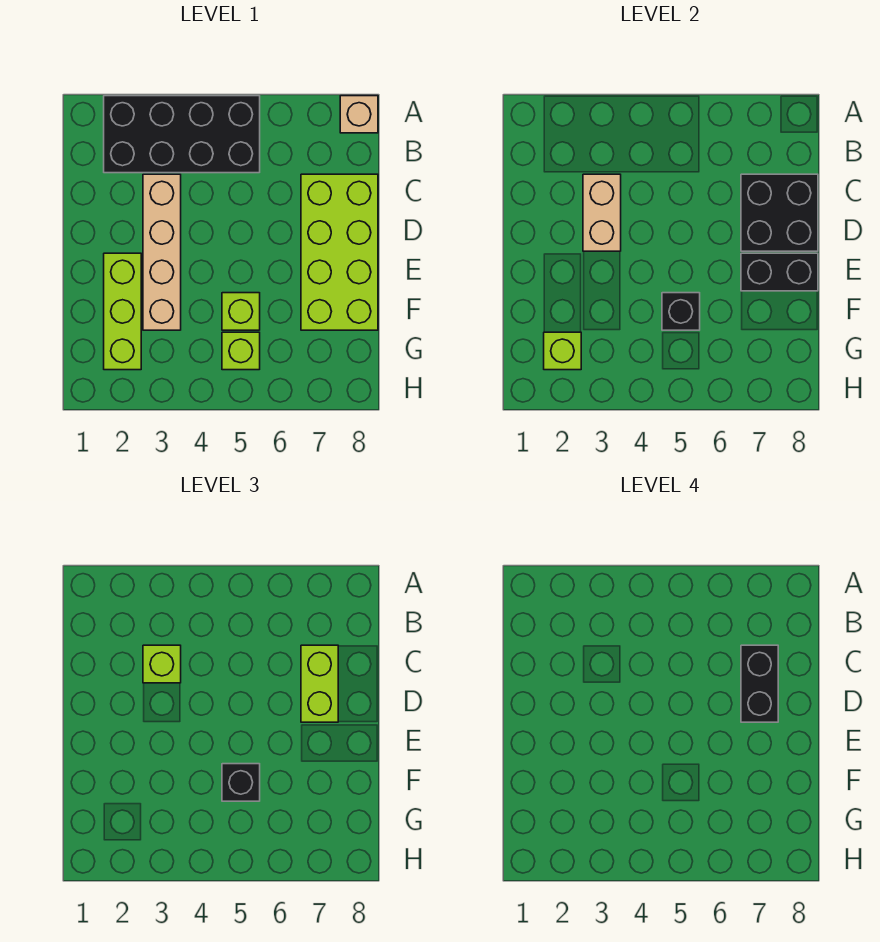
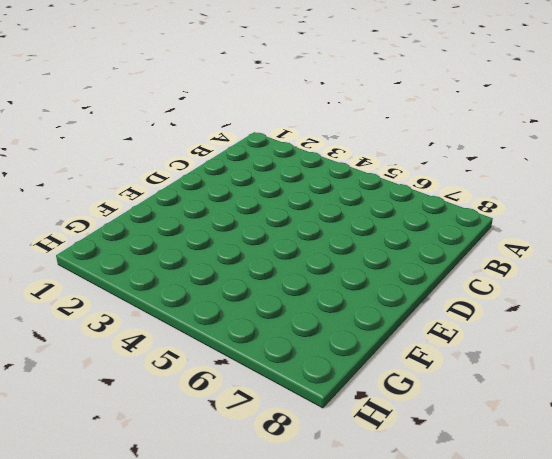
none -> black brick A2:B5 level 1
none -> tan brick A8 level 1
none -> tan brick C3:F3 level 1

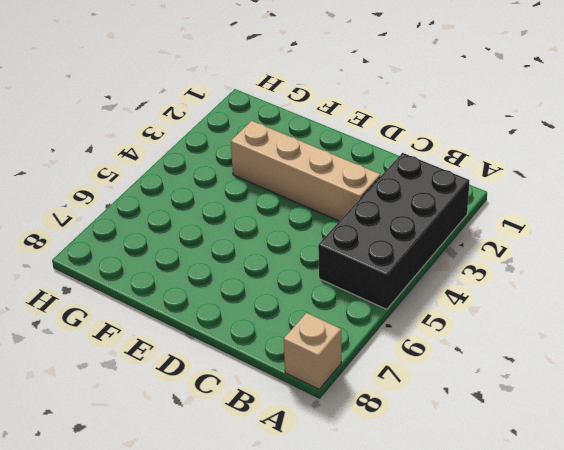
none -> lime brick C7:F8 level 1
none -> lime brick E2:G2 level 1
none -> lime brick F5 level 1

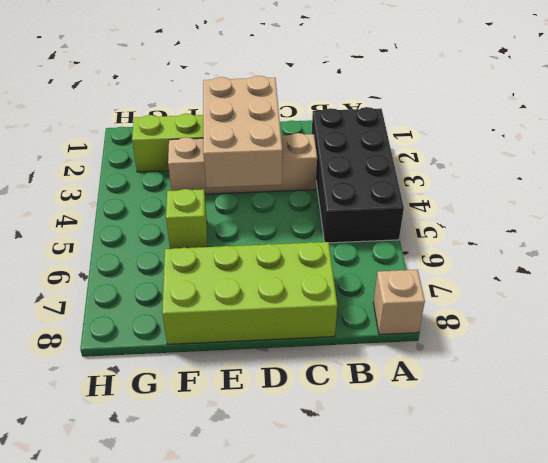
tan brick D2:E4 level 2 -> tan brick C3:D3 level 2
none -> lime brick G5 level 1
none -> black brick C7:D8 level 2
none -> black brick E7:E8 level 2

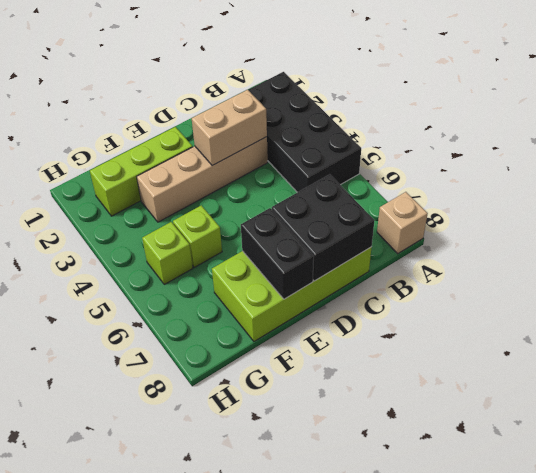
none -> black brick F5 level 2
none -> lime brick G2 level 2
none -> lime brick C3 level 3

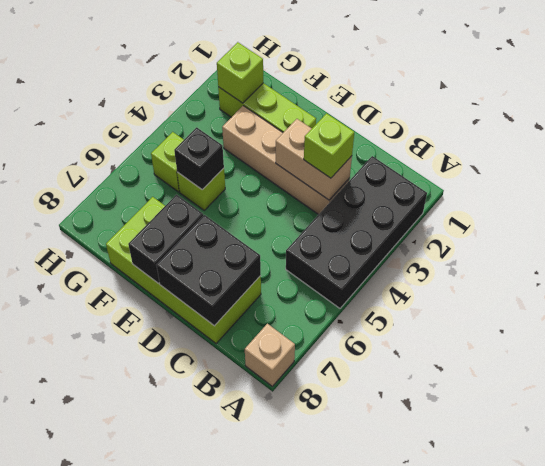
none -> lime brick C7:D7 level 3
none -> black brick F5 level 3
none -> black brick C7:D7 level 4

